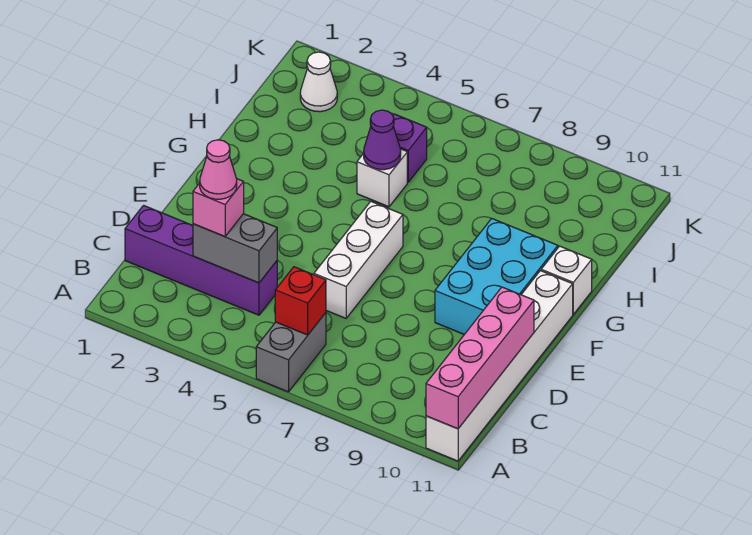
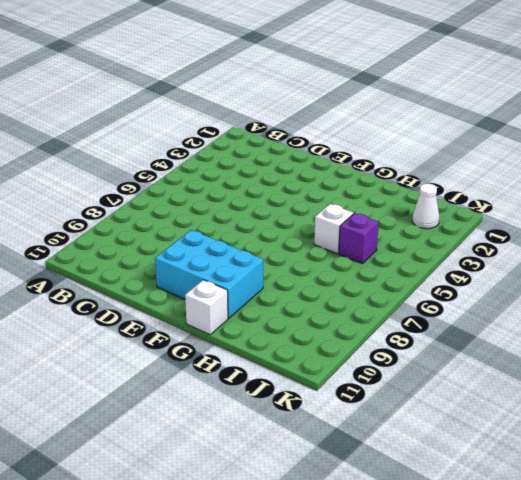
none -> grey brick A6:B6 level 1
none -> white brick A11:F11 level 1
none -> purple brick C1:C4 level 1

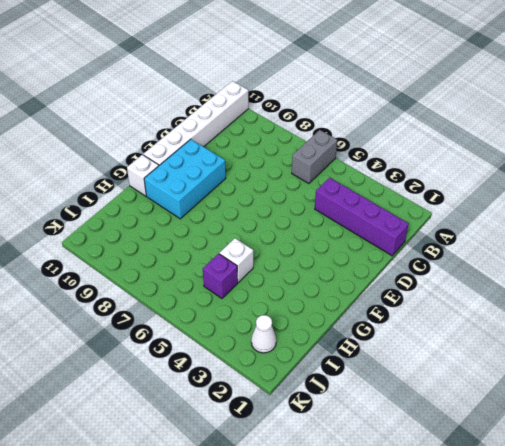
none -> white brick D6:F6 level 1
none -> pink brick A11:D11 level 2
none -> red brick B6 level 2

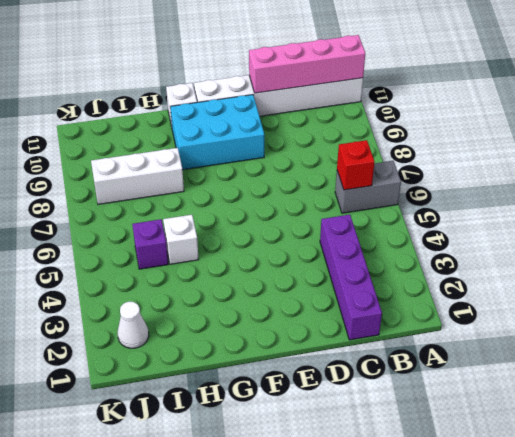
white brick H8:J8 level 1 -> white brick D6:F6 level 1
none -> grey brick C3:C4 level 2
none -> purple cone H5 level 2
none -> pink brick C3 level 3

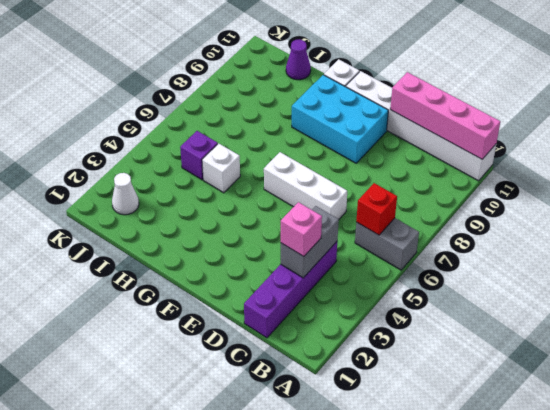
purple cone I11 level 1 -> purple cone H5 level 2
none -> pink cone C3 level 4

